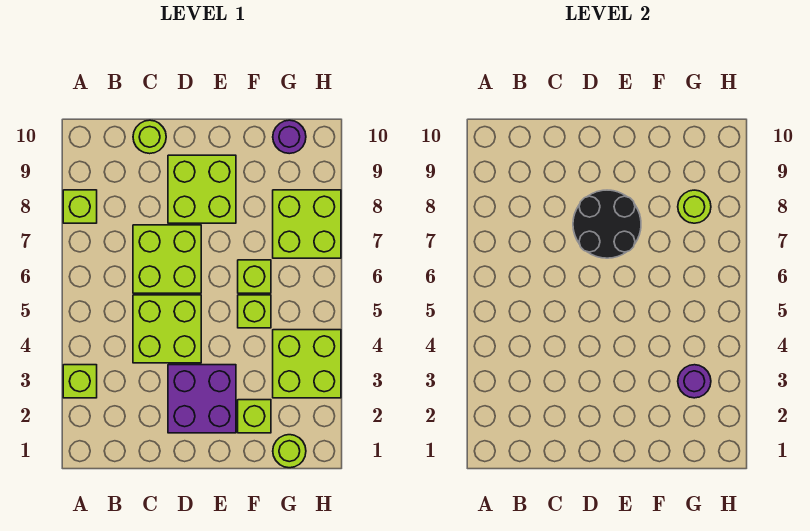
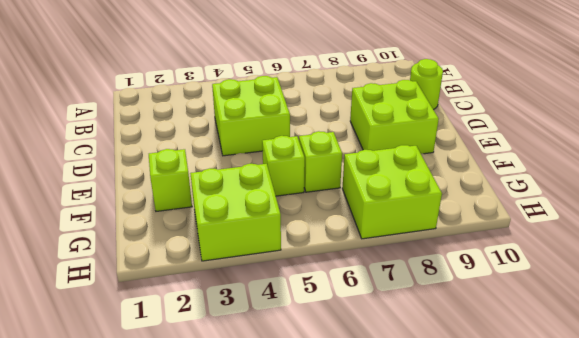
none -> lime brick A3 level 1
none -> lime brick A8 level 1
none -> lime brick C6:D7 level 1

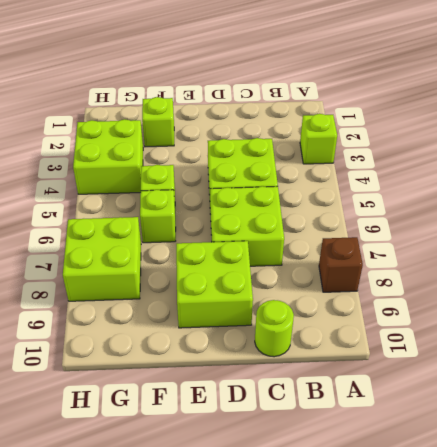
brown brick A8 level 1 -> lime brick A8 level 1
none -> purple brick D2:E3 level 1
none -> lime round brick G1 level 1
none -> purple round brick G10 level 1

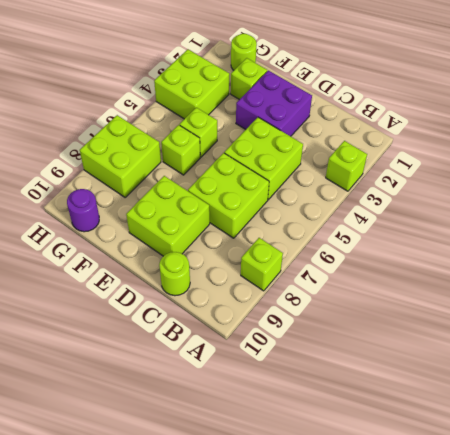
none -> black round brick D7:E8 level 2
none -> purple round brick G3 level 2
none -> lime round brick G8 level 2

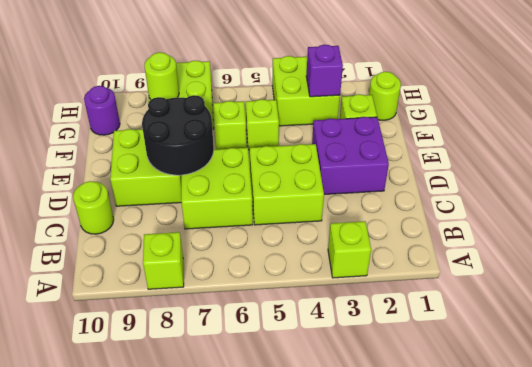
purple brick G3 level 2 -> purple round brick G3 level 2

